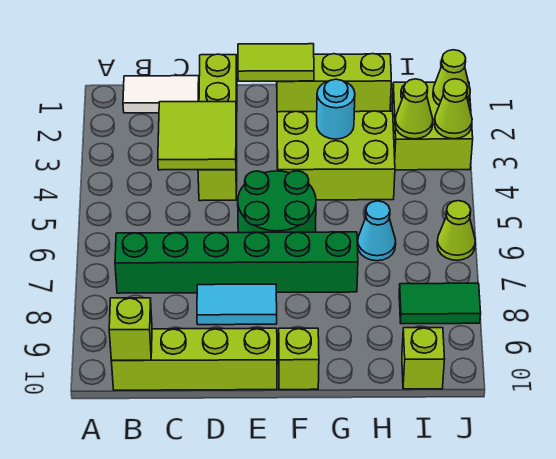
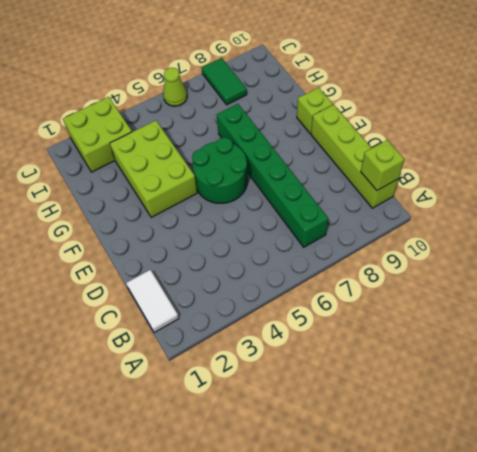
none -> lime brick D1:D4 level 1
none -> cyan tile D8:E8 level 1
none -> lime brick F1:H1 level 1

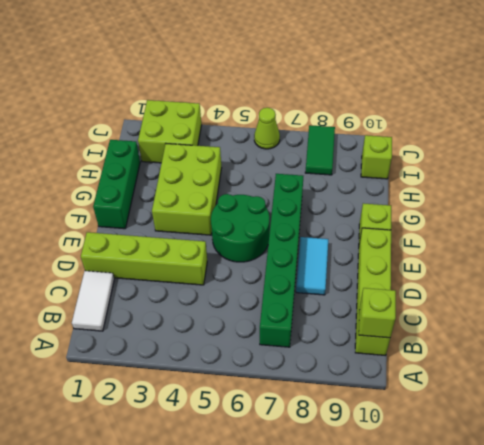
green brick F1:H1 level 1 -> lime brick F1:H1 level 1
none -> cyan cone H6 level 1
none -> lime tile C3:D4 level 2
none -> lime tile E1:F1 level 2

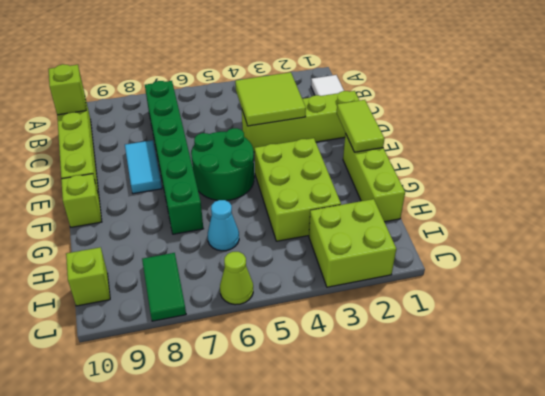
none -> cyan round brick G3 level 2
none -> lime cone I3 level 2
none -> lime cone J2 level 2

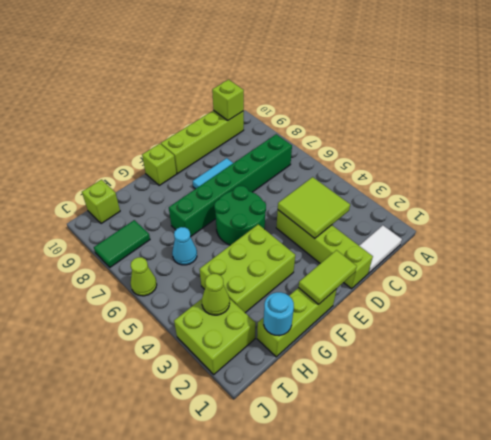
cyan round brick H1 level 2 -> cyan round brick G3 level 2
none -> lime cone J2 level 2
none -> lime cone J3 level 2

